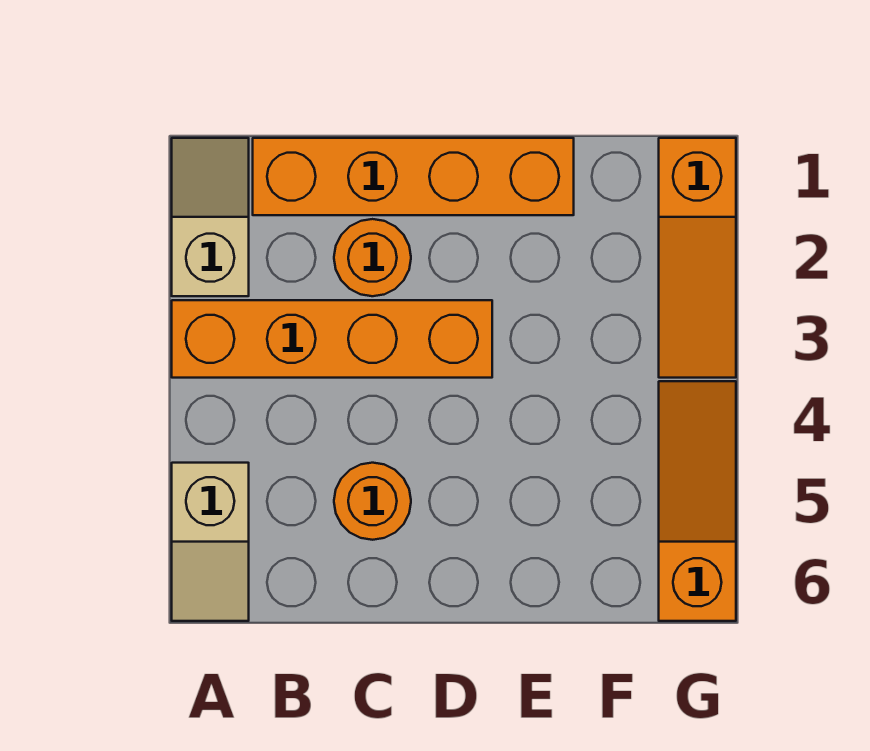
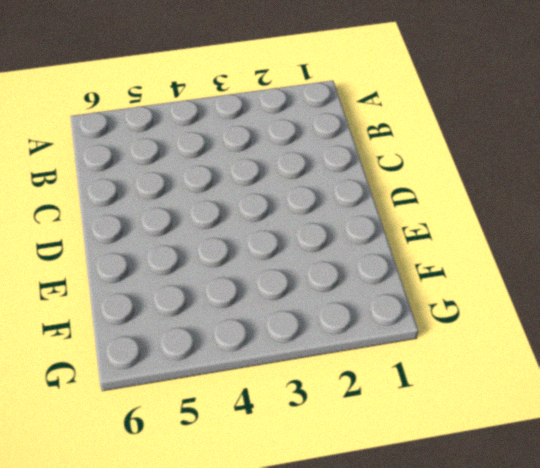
none -> tan slope A1:A2 level 1 top 2
none -> orange brick A3:D3 level 1

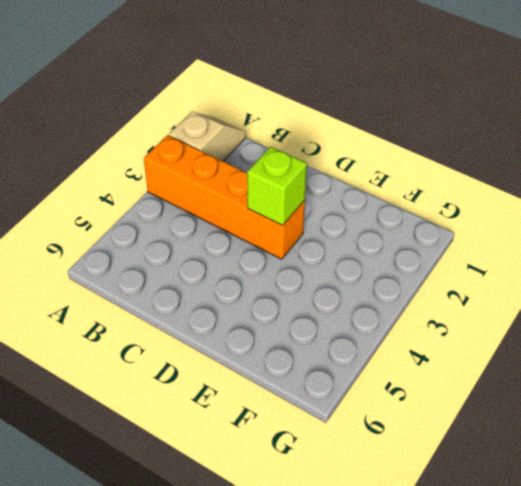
lime brick D3 level 2 -> none
none -> tan slope A5:A6 level 1 top 5
none -> orange brick B1:E1 level 1

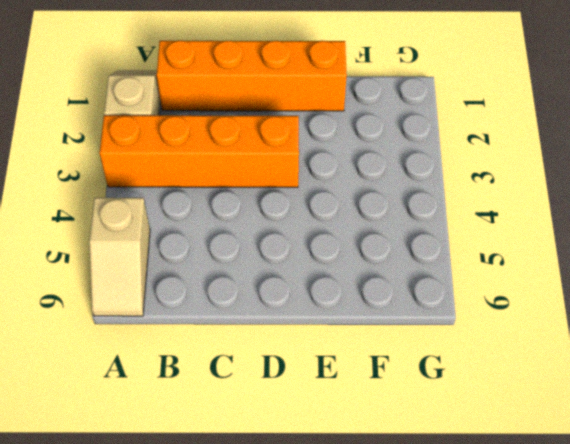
none -> orange round brick C2 level 1
none -> orange round brick C5 level 1

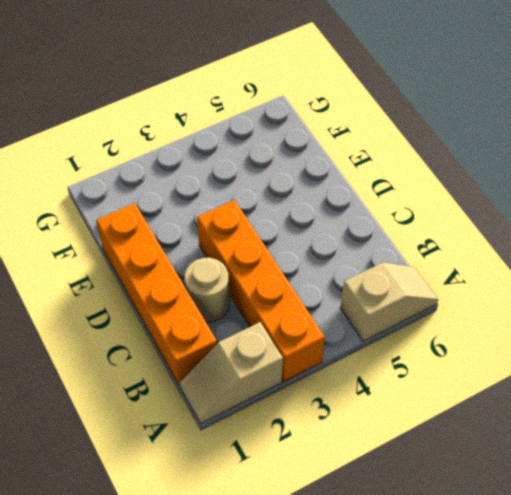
tan round brick C2 level 1 -> orange round brick C2 level 1
none -> orange round brick C5 level 1
none -> orange slope G1:G3 level 1 top 1

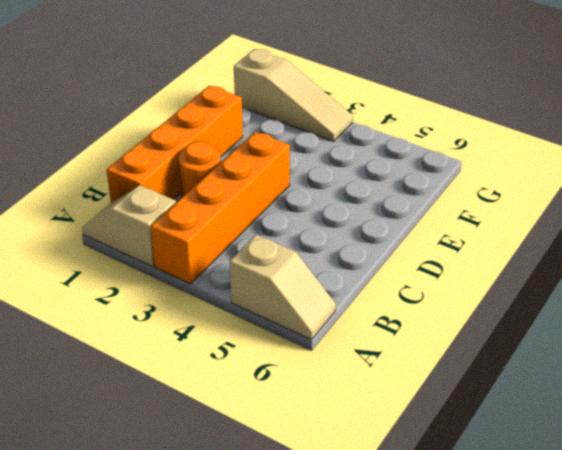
tan slope G1:G3 level 1 top 1 -> orange slope G1:G3 level 1 top 1
none -> orange round brick C5 level 1
none -> orange slope G4:G6 level 1 top 6

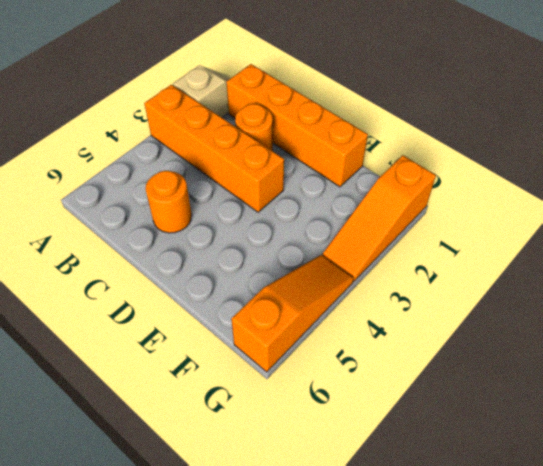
none -> tan slope A5:A6 level 1 top 5

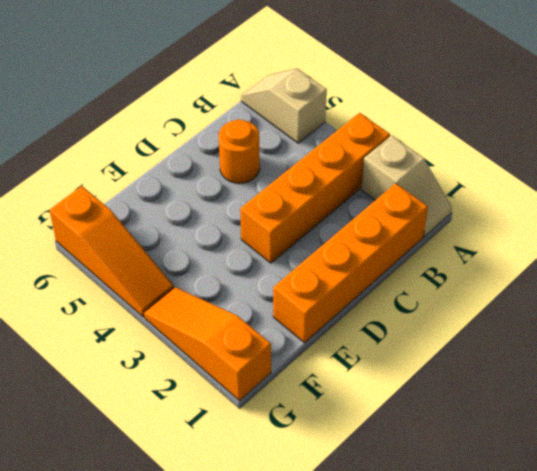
none -> orange round brick C2 level 1

